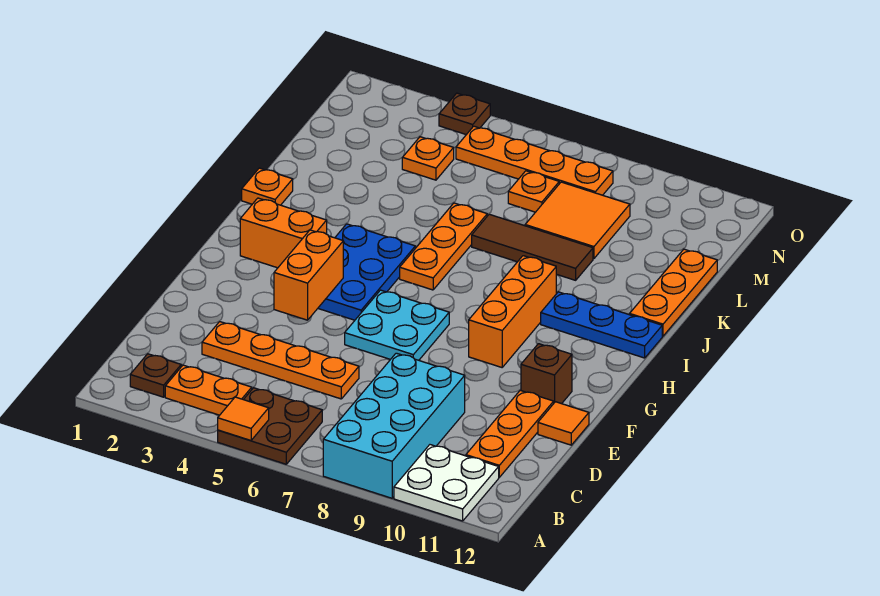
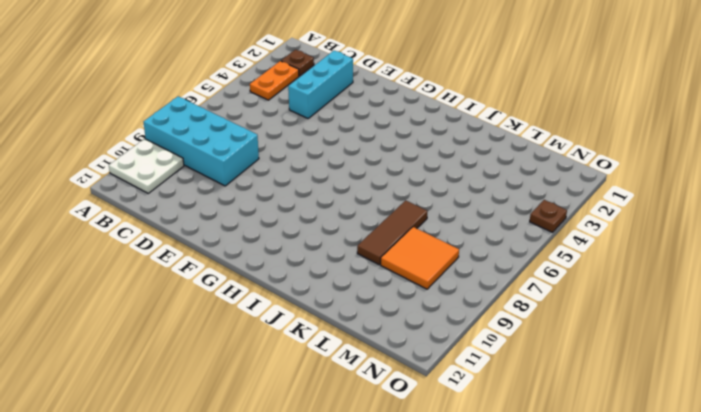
cyan brick D2:D4 level 1 -> orange plate D3:D6 level 1
none -> brown plate A5:B6 level 1
none -> orange plate C11:E11 level 1
none -> orange tile E12 level 1

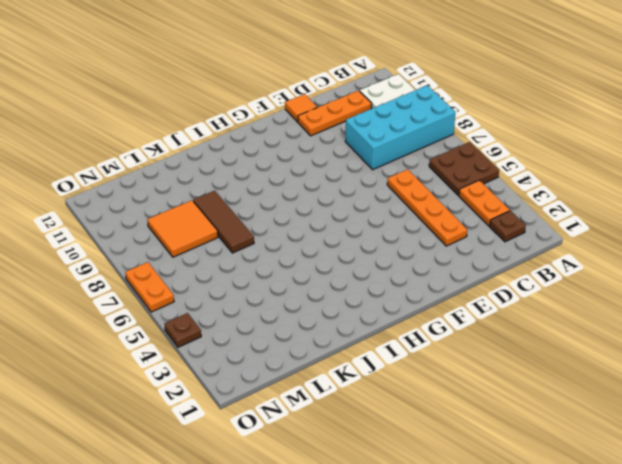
orange plate O6:O7 level 1 -> none
none -> cyan plate F6:G7 level 1
none -> brown brick F11 level 1
none -> blue plate G4:I5 level 1

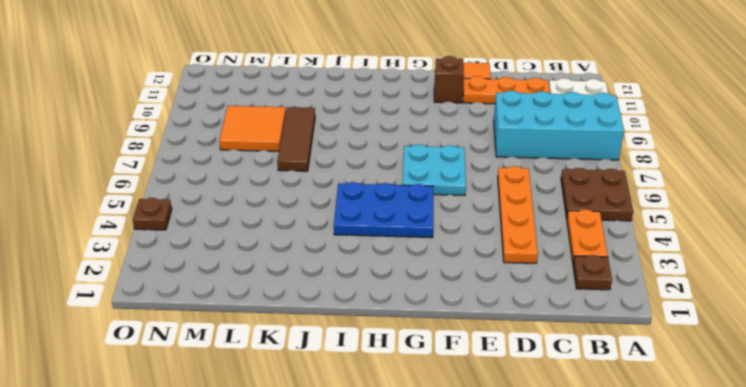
none -> orange brick G9:I9 level 1
none -> orange brick H2:H3 level 1
none -> orange plate I6:K6 level 1

